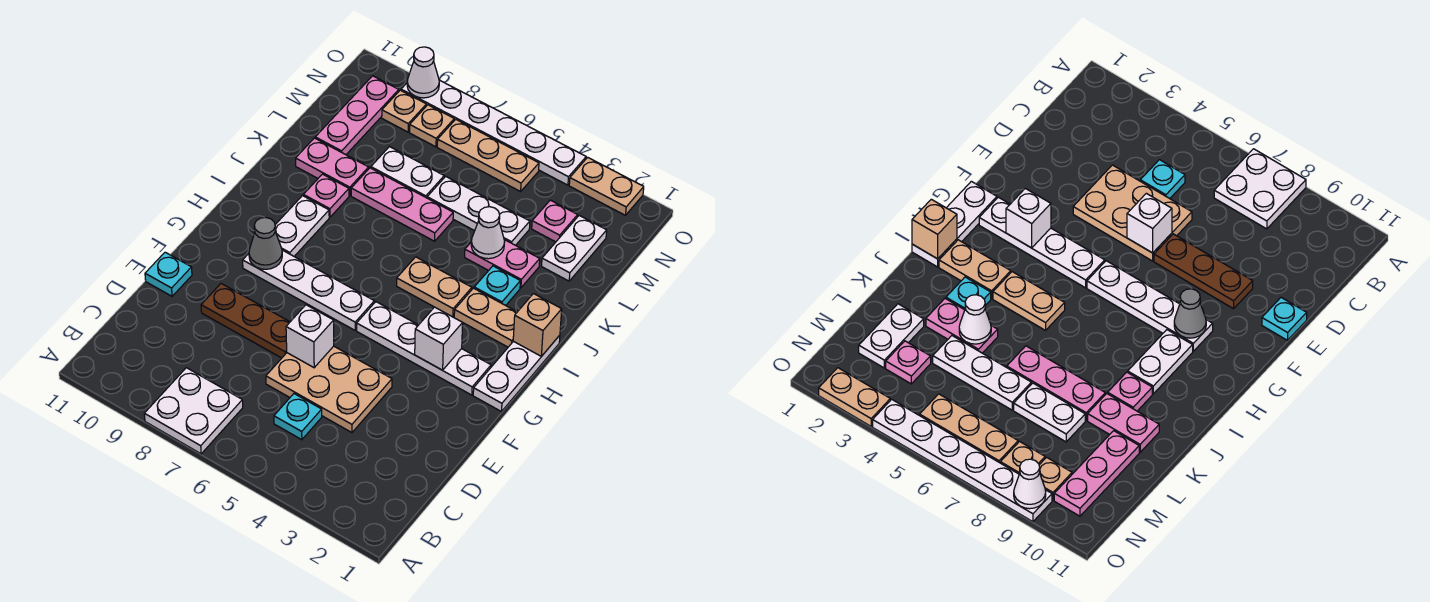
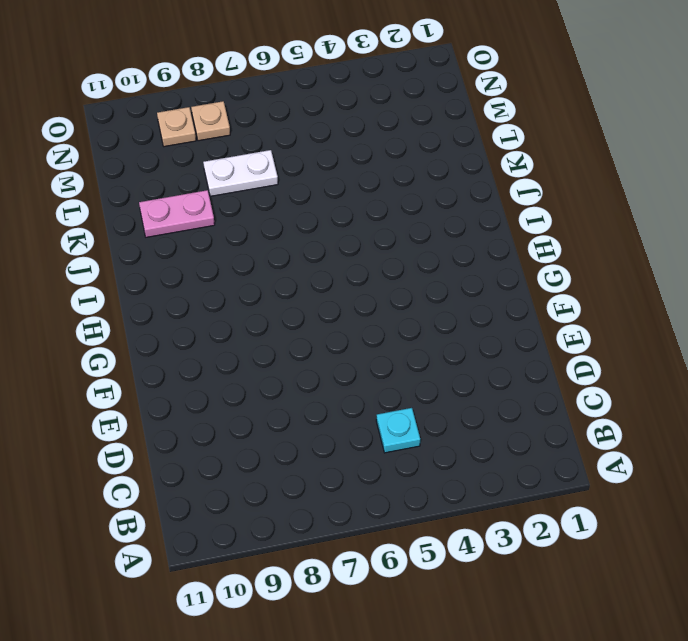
none -> white plate A7:B8 level 1
none -> tan plate D4:E6 level 1
none -> brown plate E7:E9 level 1
none -> cyan plate E11 level 1

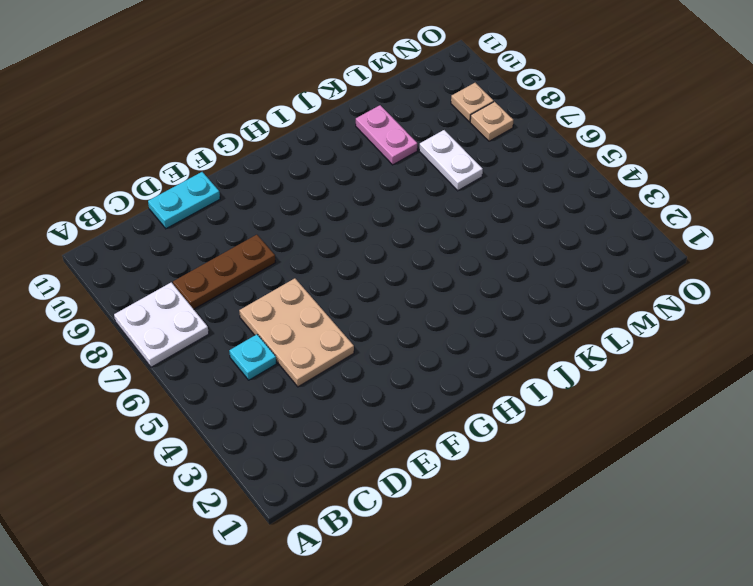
brown plate C8:E8 level 1 -> brown plate E7:E9 level 1
cyan plate D11:E11 level 1 -> cyan plate E11 level 1
none -> white plate G1:I1 level 1
none -> white plate G2:G5 level 1
none -> white plate G6:G9 level 1
none -> white plate H9:I9 level 1

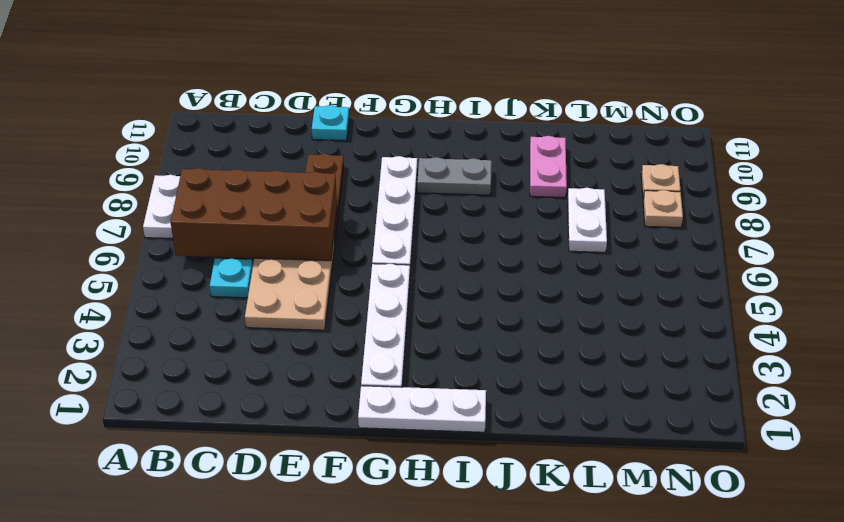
brown brick B6:E7 level 2 -> white brick E6 level 2
grey plate H9:I9 level 1 -> white plate H9:I9 level 1
none -> tan plate I2:I3 level 1
none -> tan plate I4:I5 level 1
none -> cyan plate J3 level 1
none -> pink plate J9 level 1

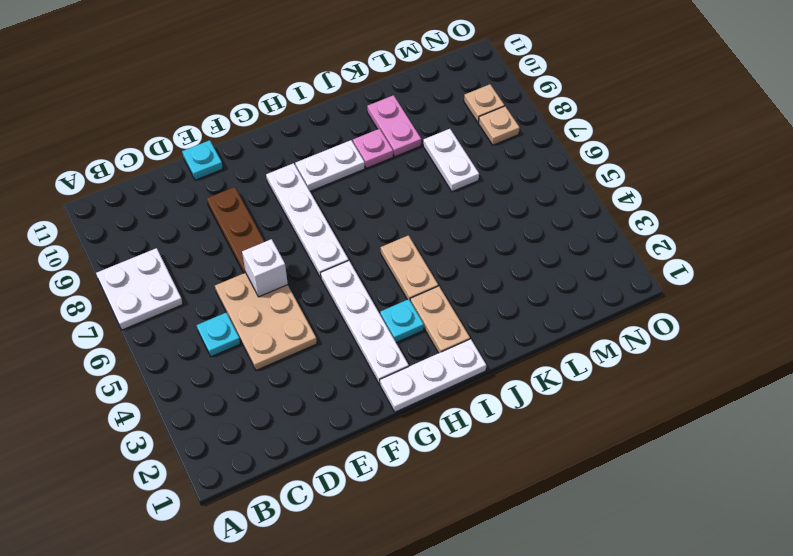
cyan plate H3 level 1 -> cyan plate J3 level 1
none -> pink plate K3:K4 level 1
none -> pink plate K6:K8 level 1
none -> white plate L2:M2 level 1
none -> white plate L4:L6 level 1

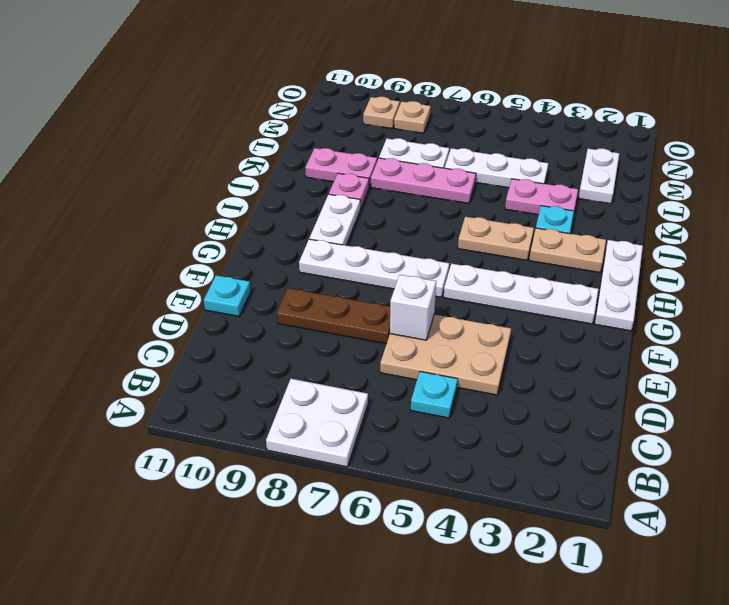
none -> pink plate L10:N10 level 1
none -> pink plate M3 level 1
none -> tan plate N5:N7 level 1
none -> tan plate O2:O3 level 1

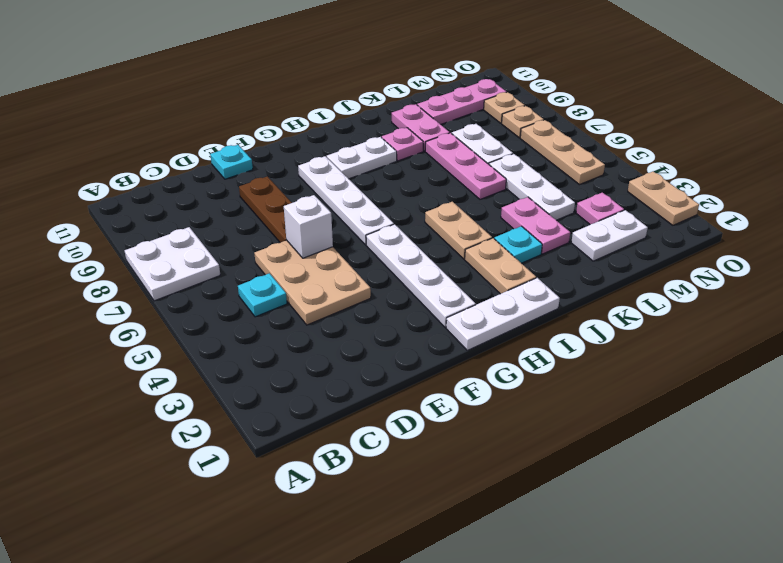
none -> white plate O4:O9 level 1
none -> white brick G3 level 2
none -> grey cone G9 level 2
none -> tan brick I1 level 2

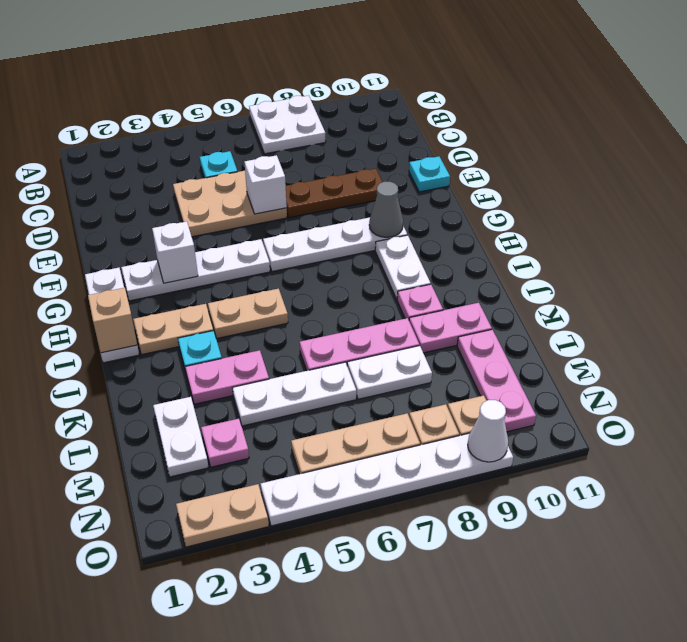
none -> white cone K4 level 2

